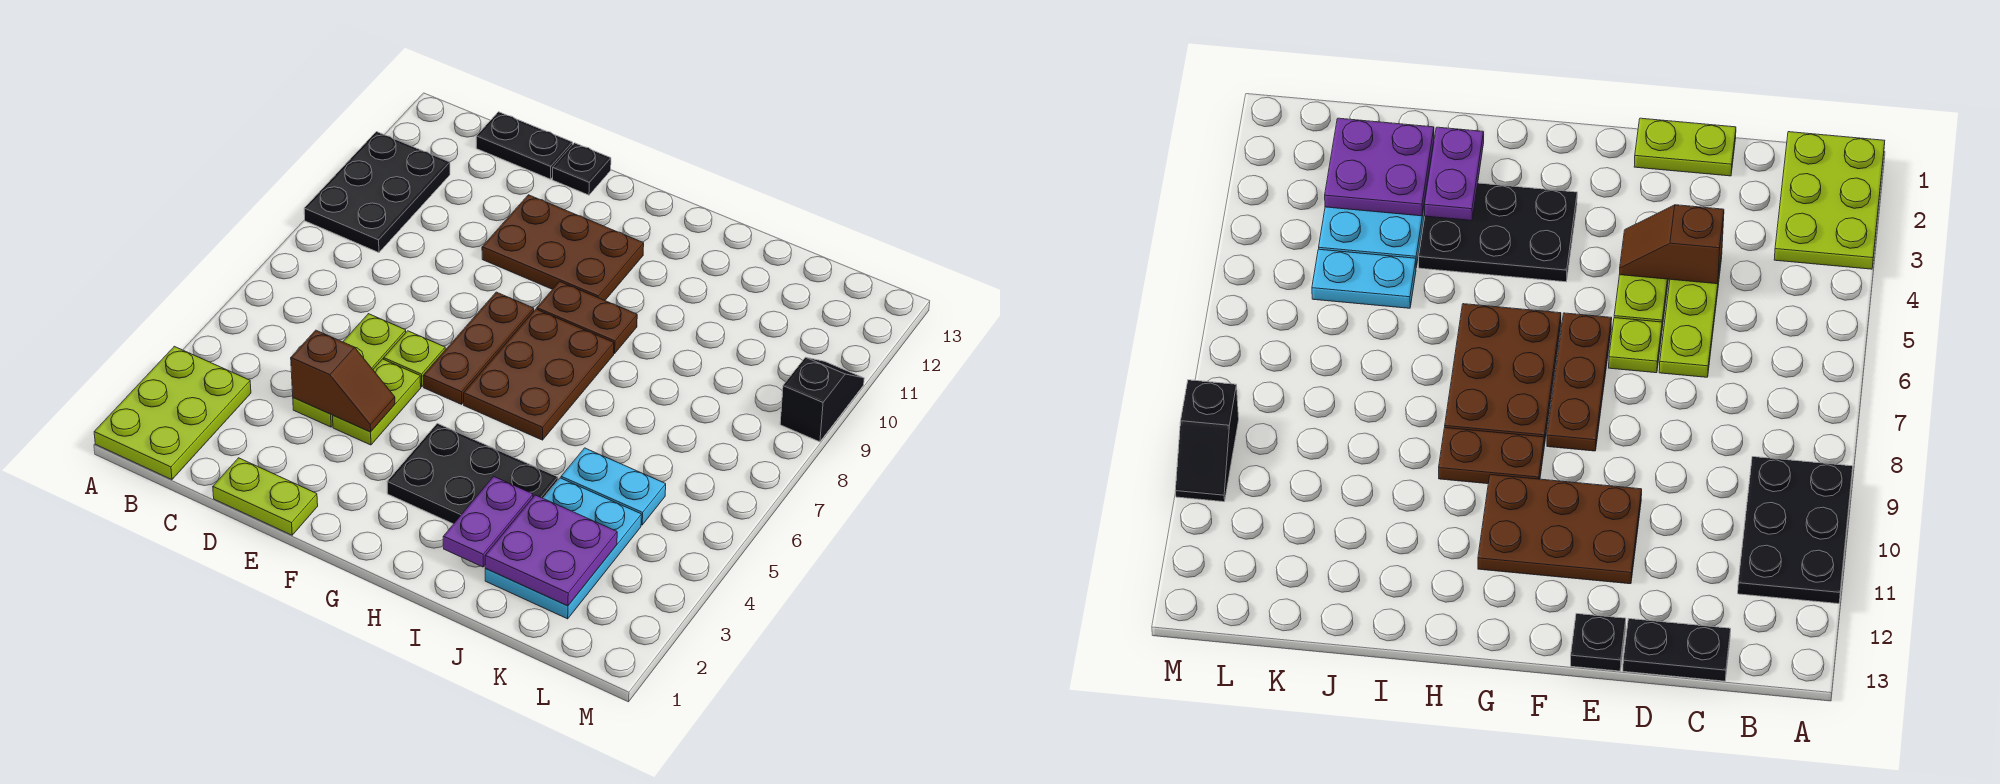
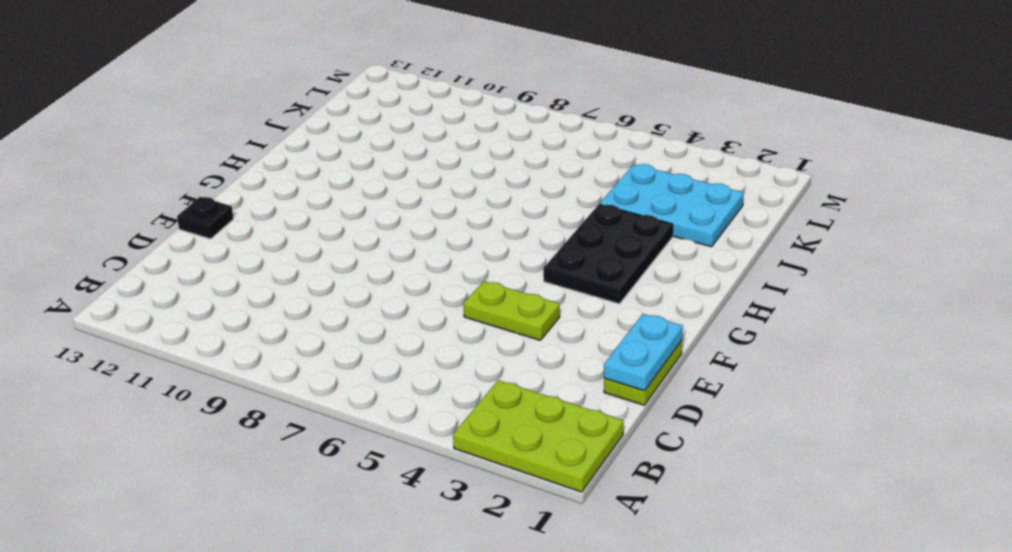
cyan plate D1:E1 level 2 -> cyan plate J5:K5 level 1
none -> black plate A9:B11 level 1
none -> black plate C13:D13 level 1
none -> lime plate D4:D6 level 1

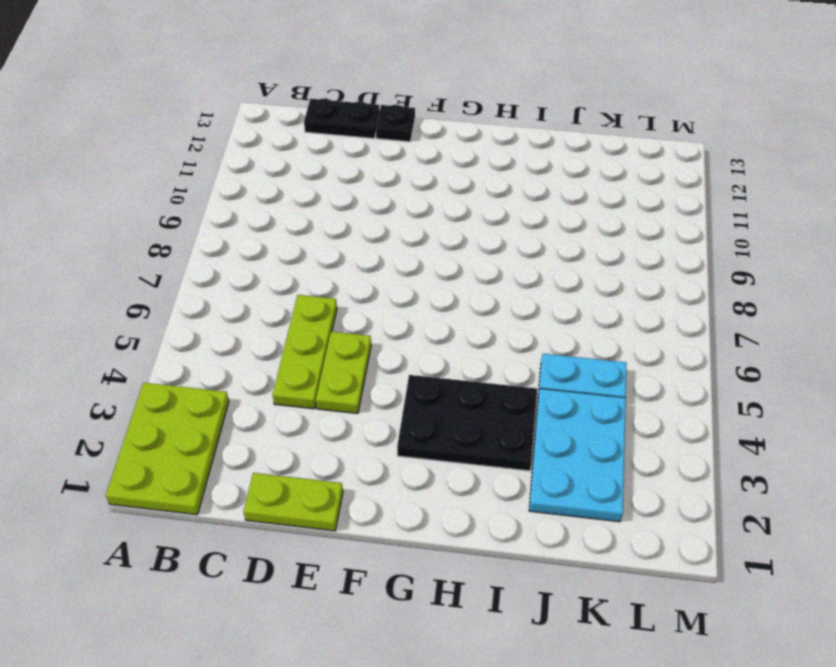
none -> black plate A9:B11 level 1
none -> lime plate E6 level 1
none -> brown plate E10:G11 level 1

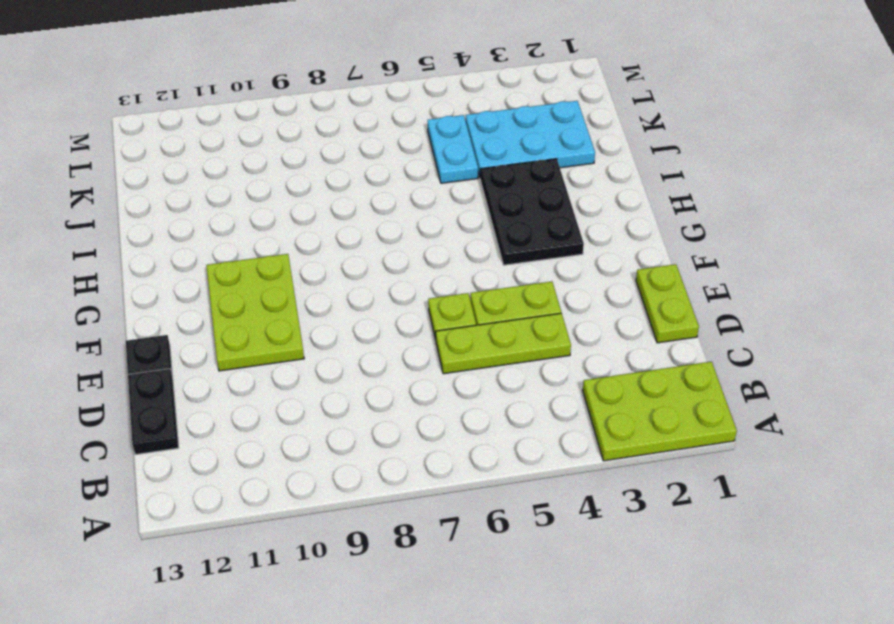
lime plate E10:G11 level 1 -> brown plate E10:G11 level 1
none -> black plate A9:B11 level 1
none -> brown plate F6:F8 level 1
none -> brown plate G6:H8 level 1

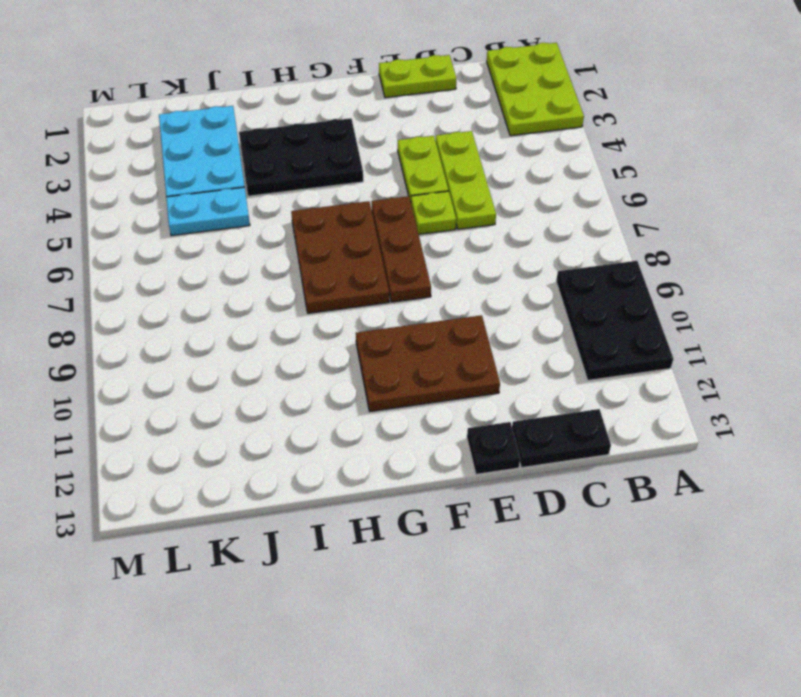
none -> brown plate G9:H9 level 1
none -> black slope M9:M10 level 1 top 9
none -> brown slope D4:E4 level 2 top D

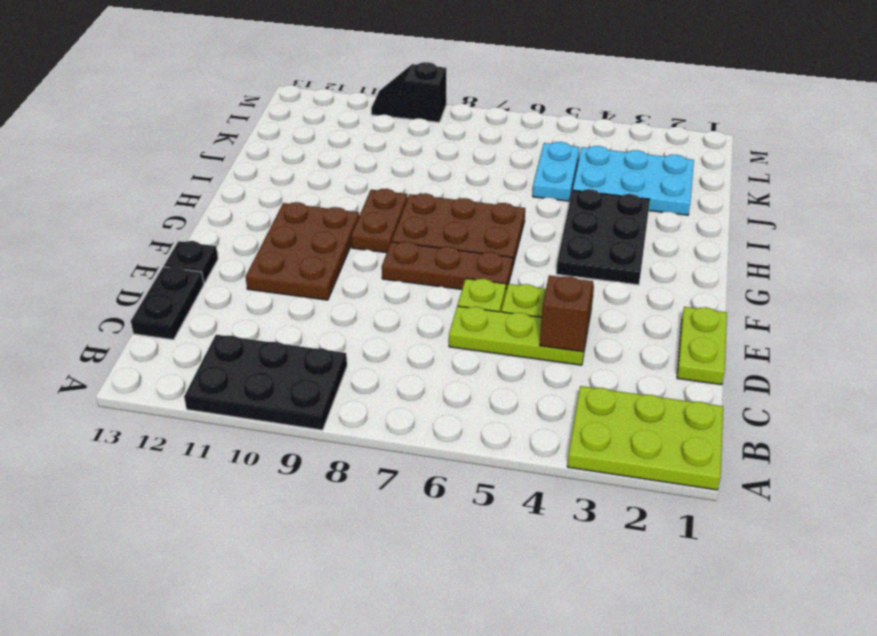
none -> purple plate I2:I3 level 2
none -> purple plate J2:K3 level 2

